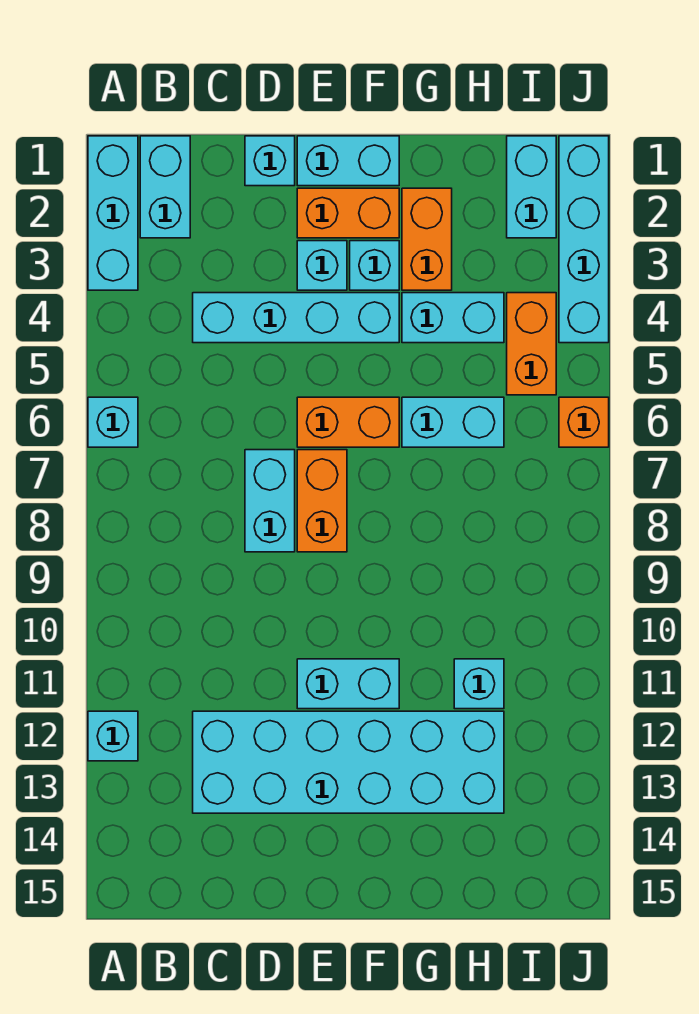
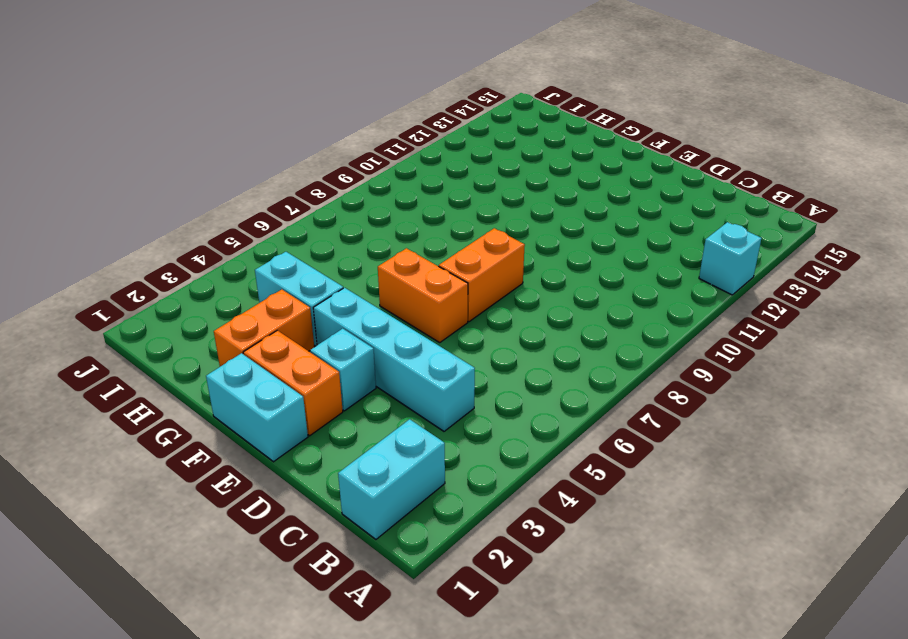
none -> cyan brick A1:A3 level 1
none -> cyan brick A6 level 1
none -> cyan brick C12:H13 level 1

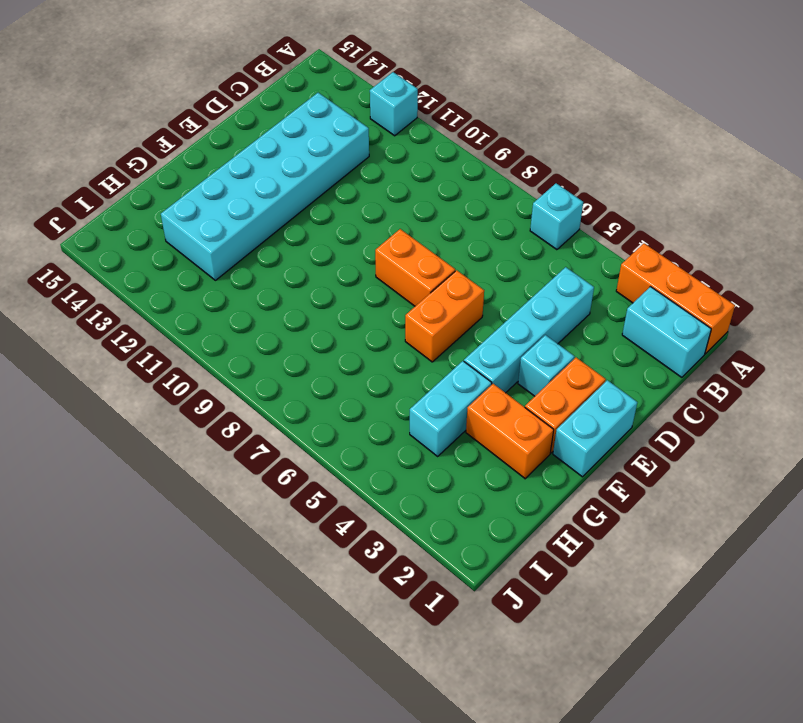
orange brick A1:A3 level 1 -> cyan brick A1:A3 level 1
none -> cyan brick D1 level 1
none -> cyan brick D7:D8 level 1
none -> cyan brick E11:F11 level 1

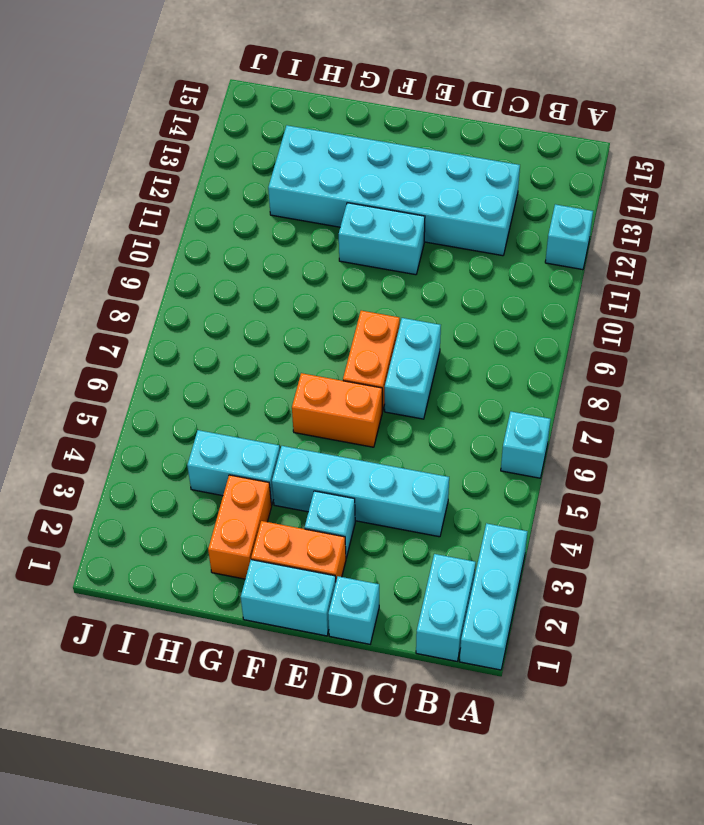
none -> cyan brick F3 level 1
none -> cyan brick G6:H6 level 1
none -> cyan brick H11 level 1

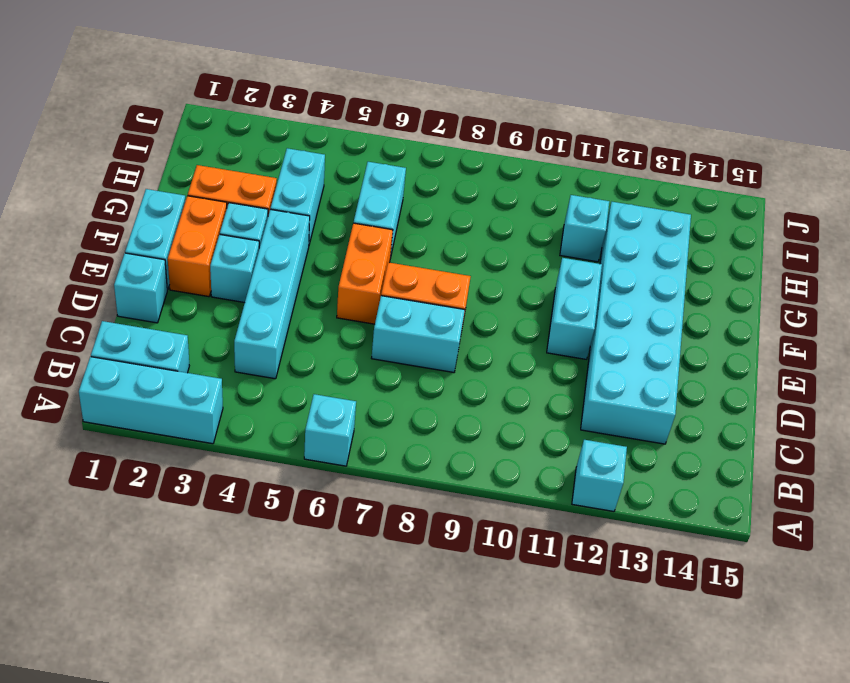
none -> cyan brick I1:I2 level 1
none -> orange brick I4:I5 level 1
none -> cyan brick J1:J4 level 1

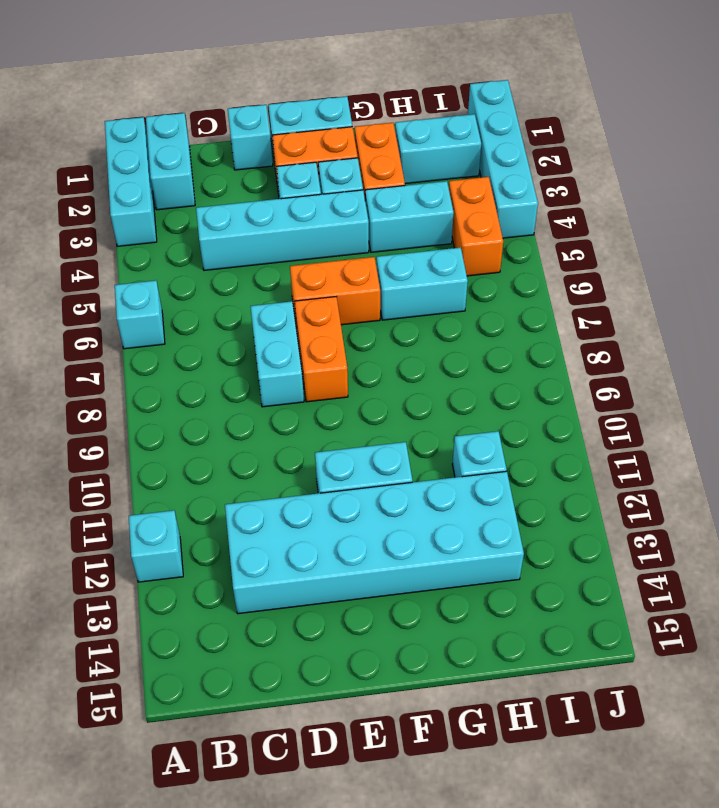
cyan brick H2:I2 level 1 -> cyan brick I1:I2 level 1
none -> orange brick J6 level 1

